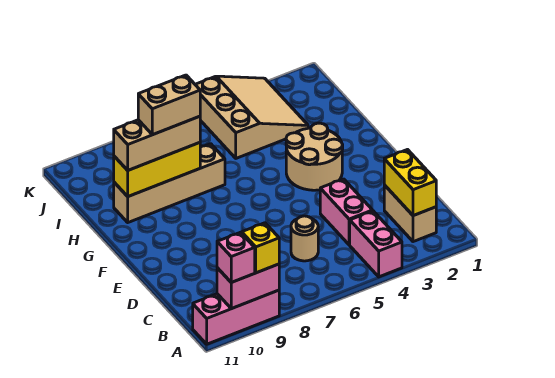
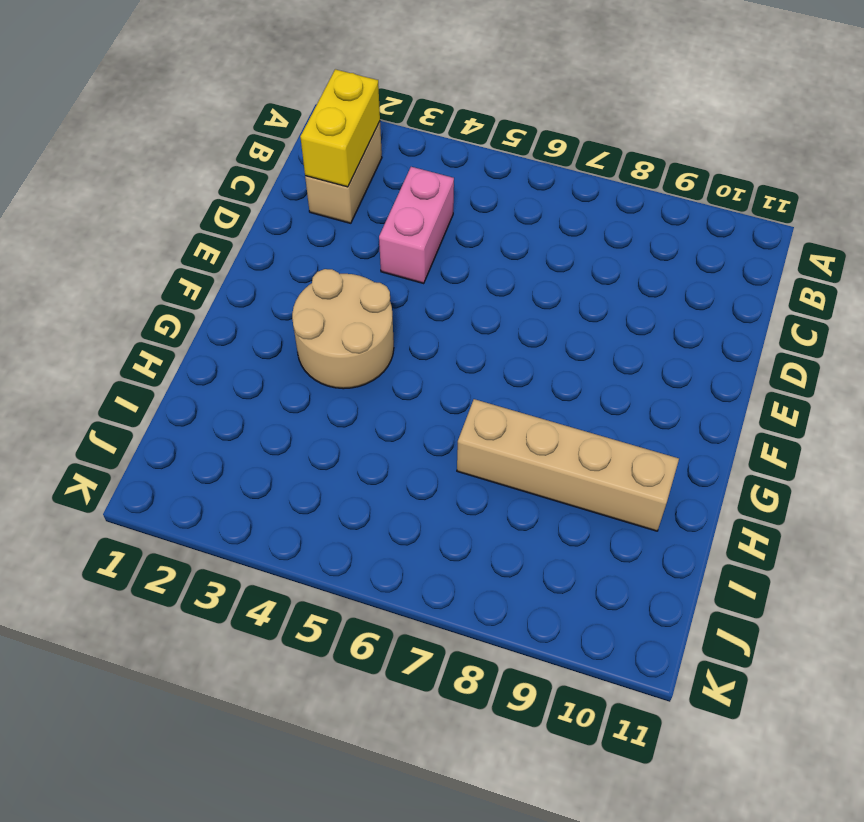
none -> pink brick A4:B4 level 1
none -> pink brick A9:A11 level 1
none -> tan round brick C6 level 1

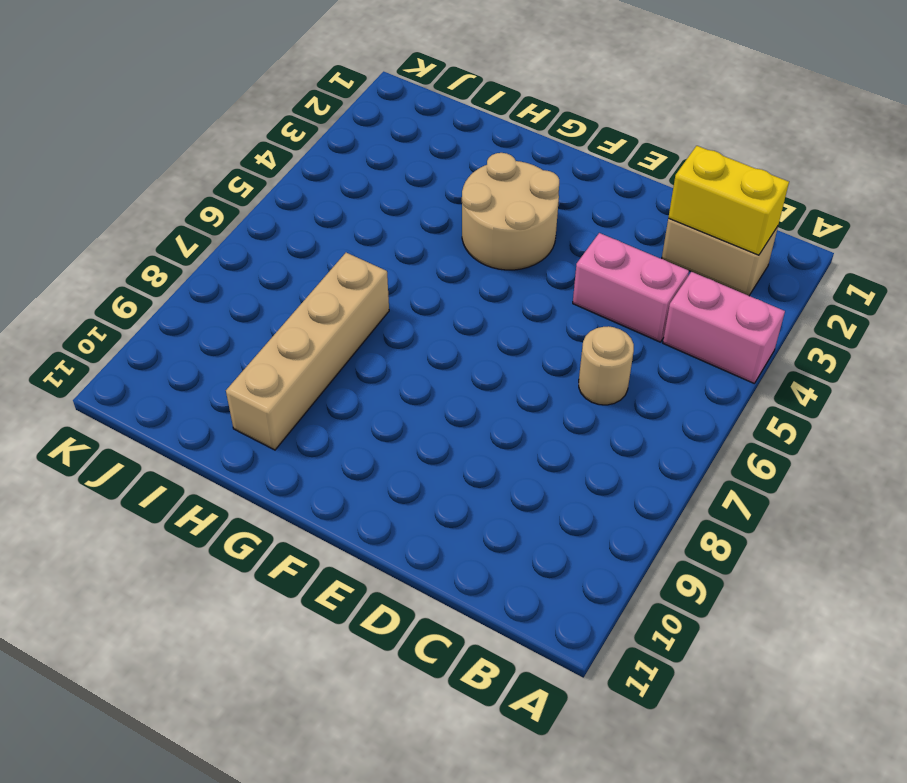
none -> pink brick A9:A11 level 1
none -> tan slope I3:K5 level 1 top 5
none -> pink brick A9:A10 level 2

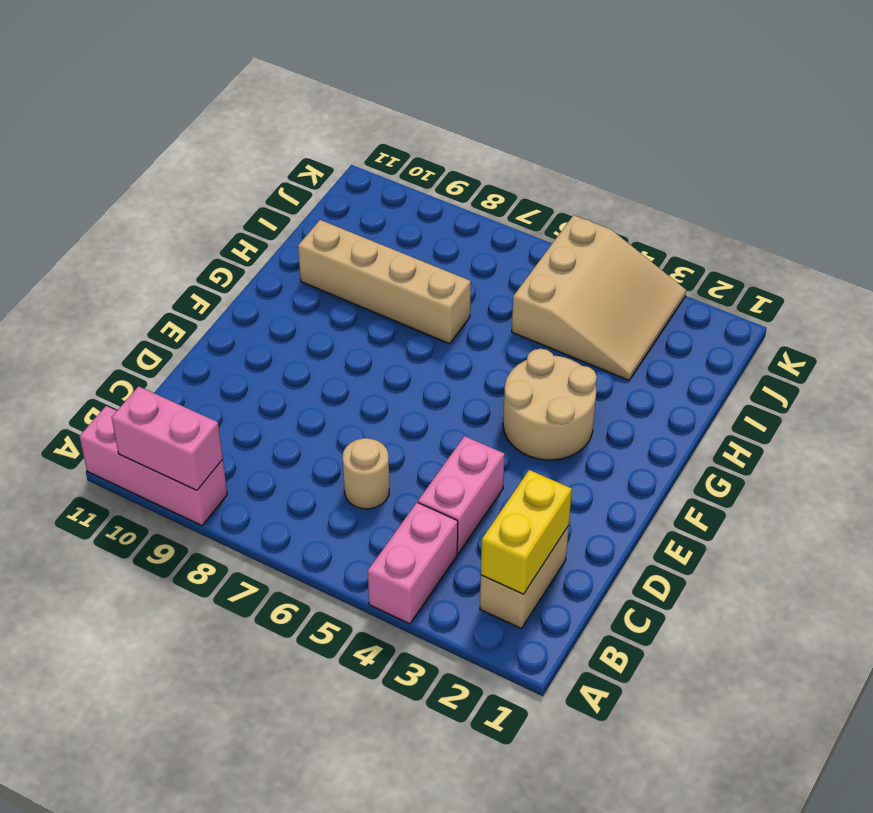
none -> yellow brick H8:H10 level 2
none -> yellow brick A9 level 3
none -> pink brick A10 level 3

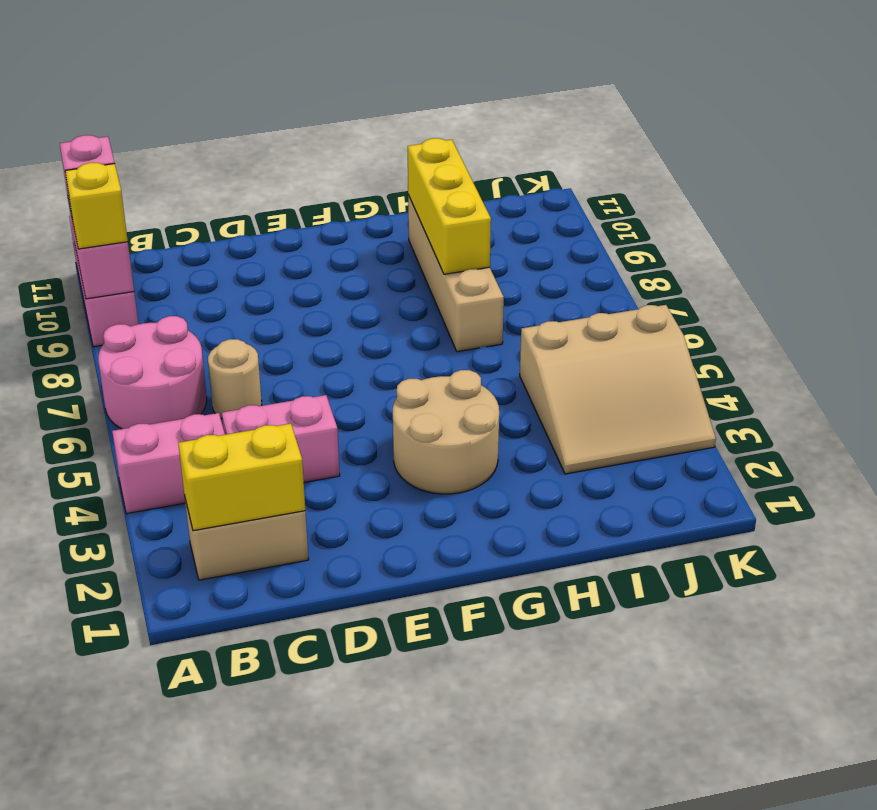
pink round brick A6:B7 level 1 -> none
none -> tan brick H8:H10 level 3
none -> tan brick H8:H9 level 4

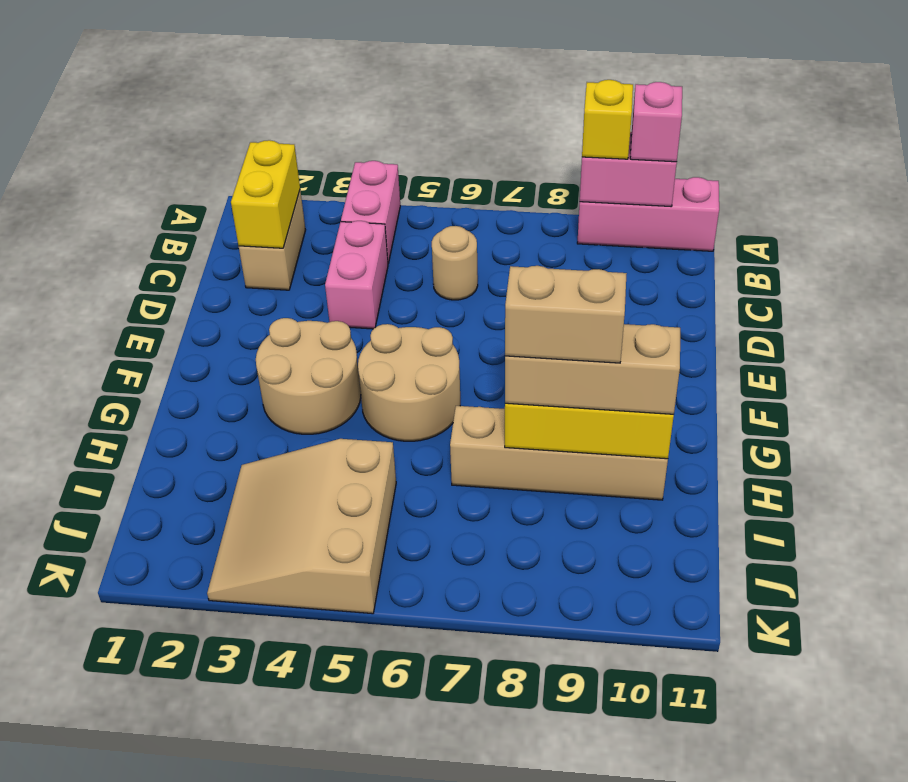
tan round brick F5:G6 level 1 -> none

